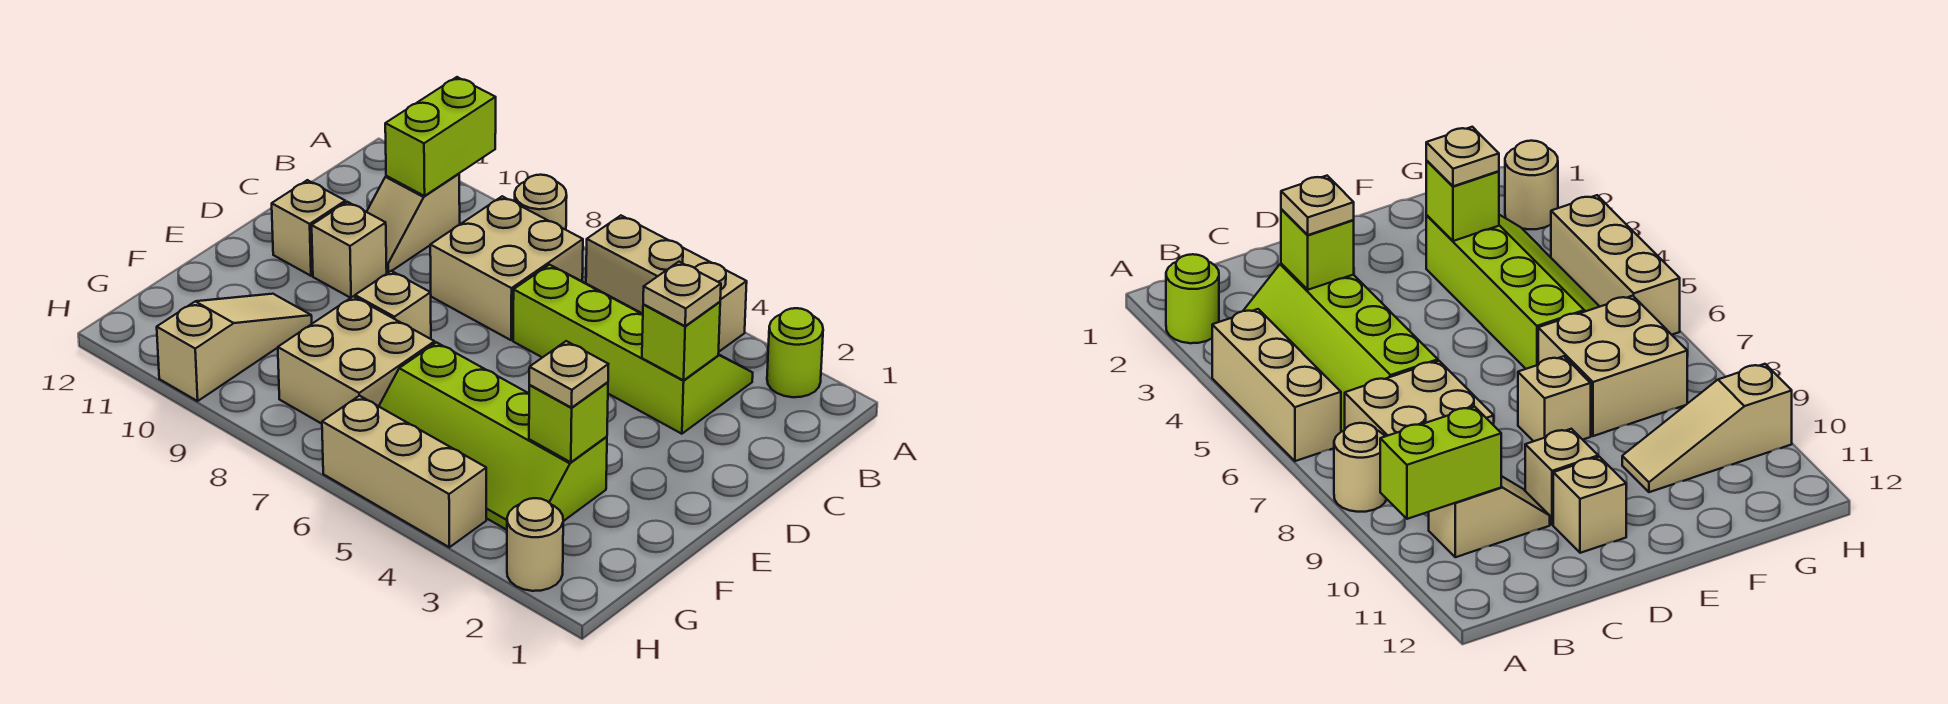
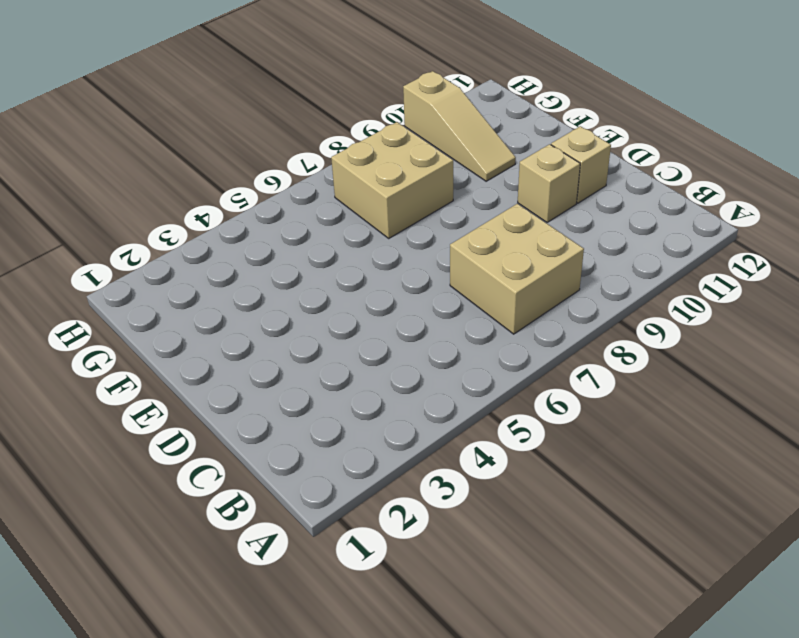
none -> lime round brick A2 level 1
none -> tan brick A4:A6 level 1
none -> tan round brick A8 level 1

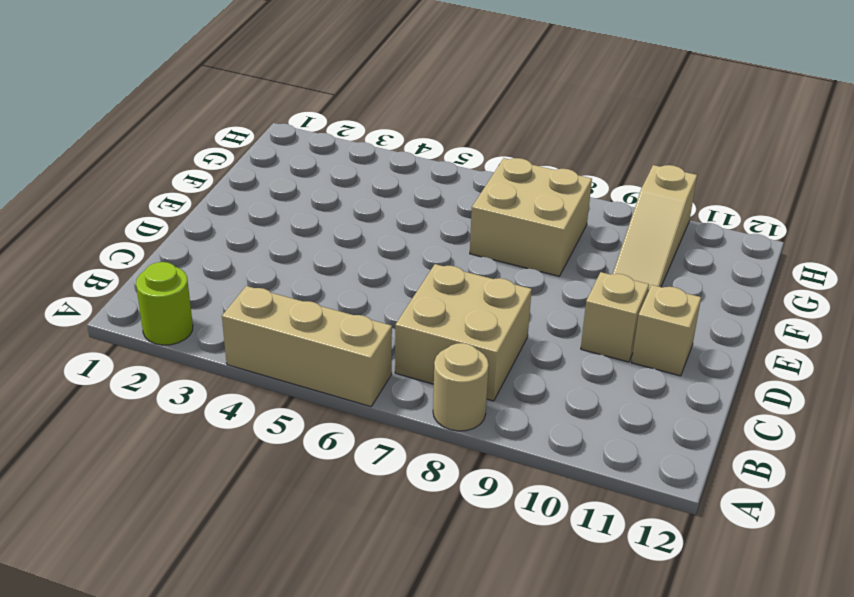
none -> lime slope B3:C6 level 1 top C
none -> tan slope B10:C10 level 1 top B
none -> tan brick E8 level 1

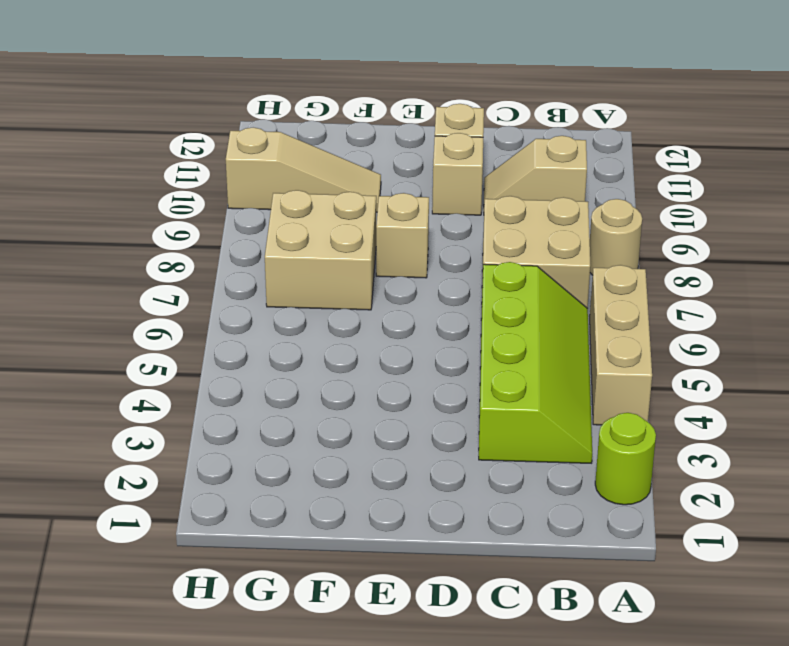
none -> lime slope F3:G6 level 1 top F
none -> tan round brick H2 level 1
none -> tan brick H4:H6 level 1

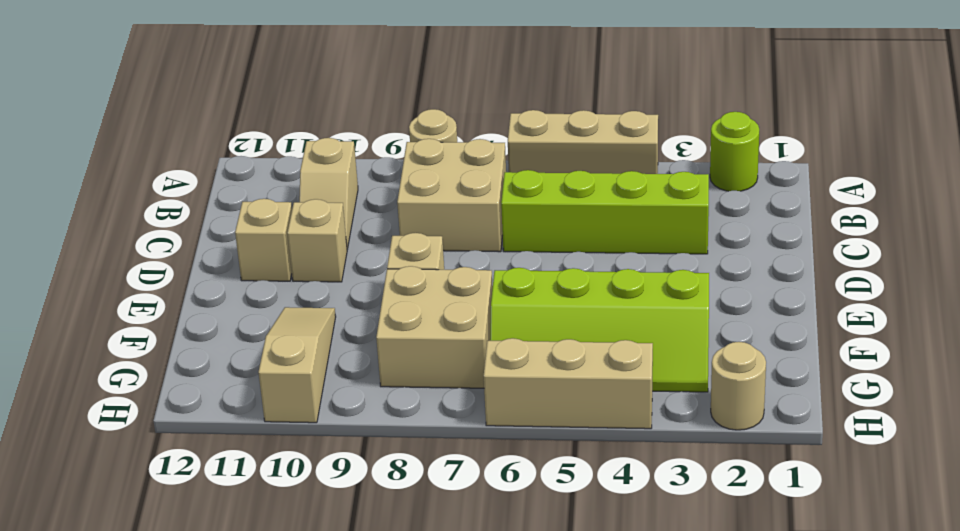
none -> lime brick A10:B10 level 2
none -> lime brick C3 level 2
none -> lime brick F3 level 2

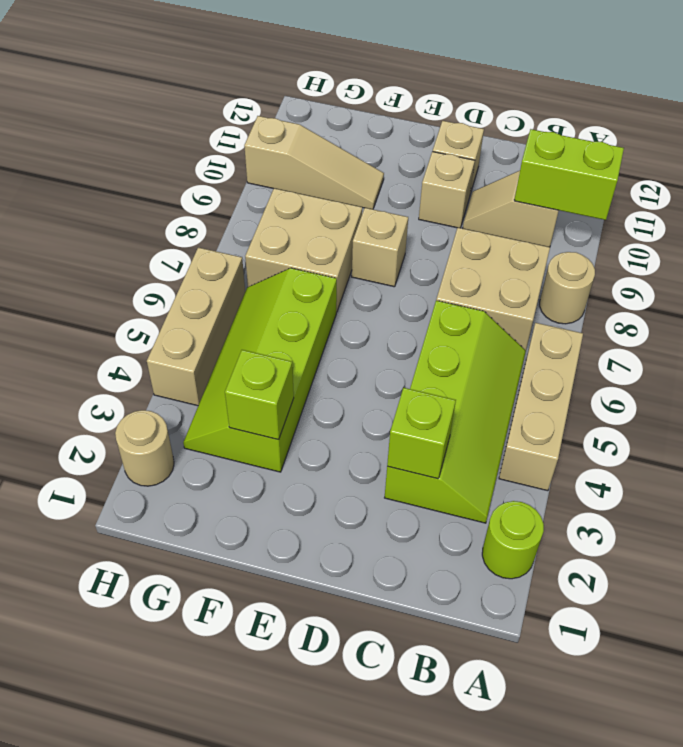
none -> tan plate C3 level 3
none -> tan plate F3 level 3

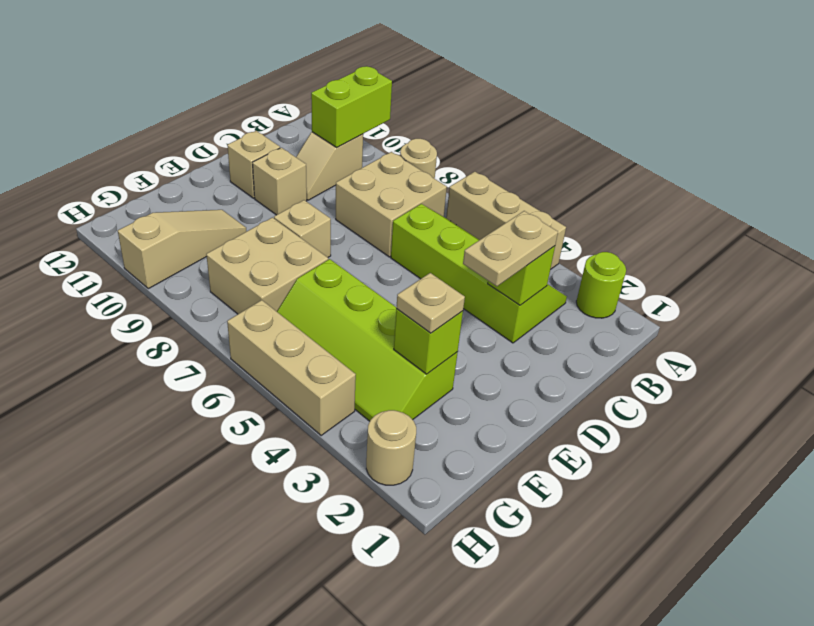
tan plate C3:D3 level 3 -> tan plate C3 level 3

